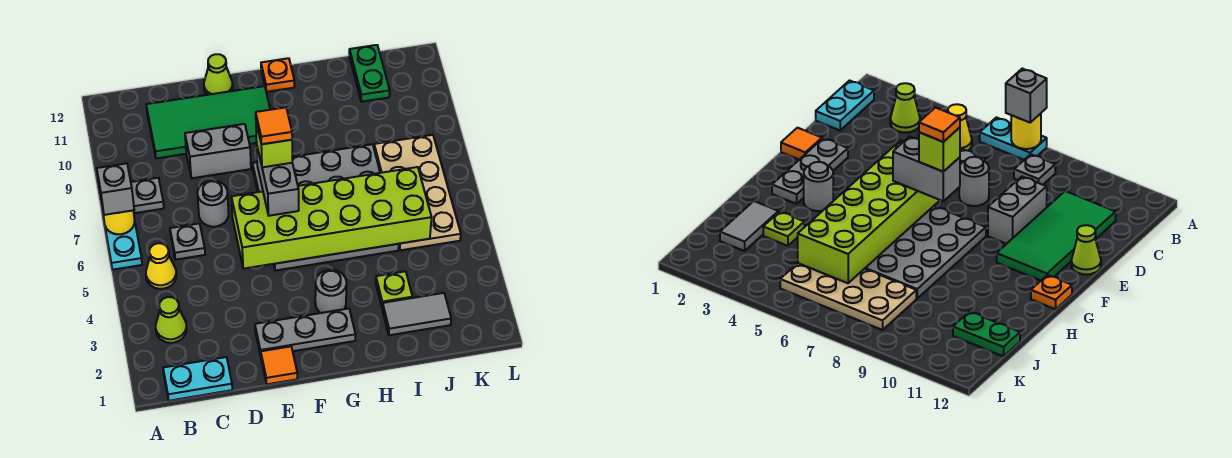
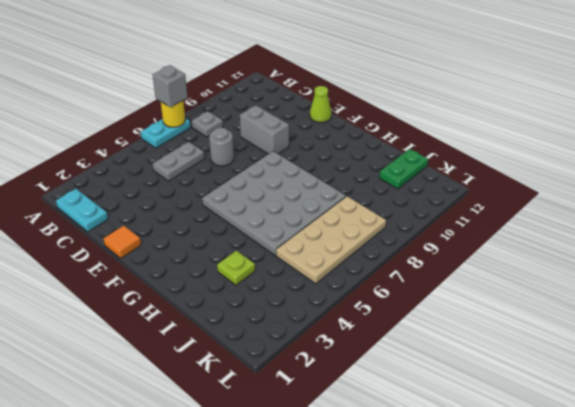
grey plate C5:C6 level 1 -> grey plate C6 level 1
none -> lime cone B3 level 1
none -> yellow cone B5 level 1
none -> green tile C10:F11 level 1

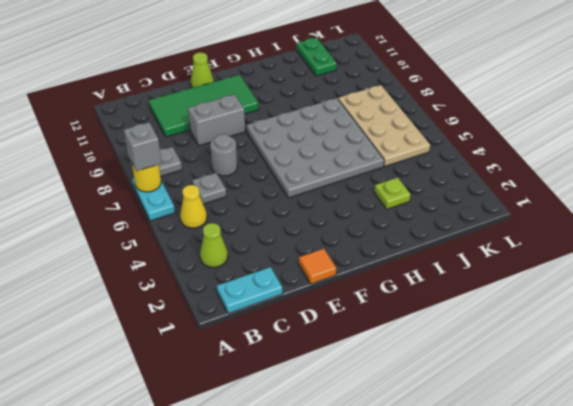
none -> grey plate E2:G2 level 1
none -> grey round brick G3 level 1
none -> orange plate G12 level 1

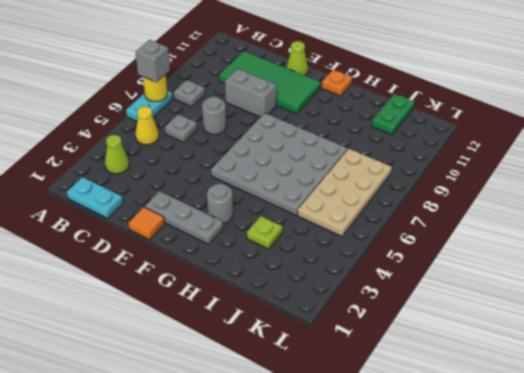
none -> grey tile I2:J2 level 1
none -> lime brick E5:J6 level 2
none -> grey brick F6:F7 level 3

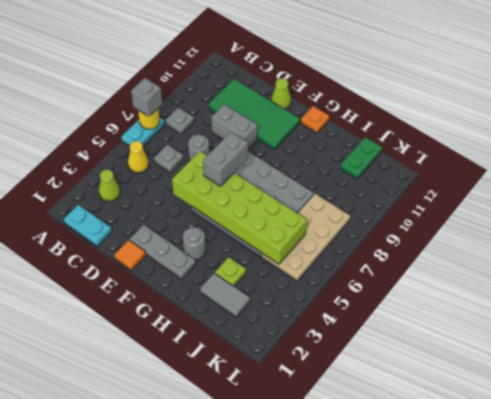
none -> lime brick F7 level 4
none -> orange tile F7 level 5

